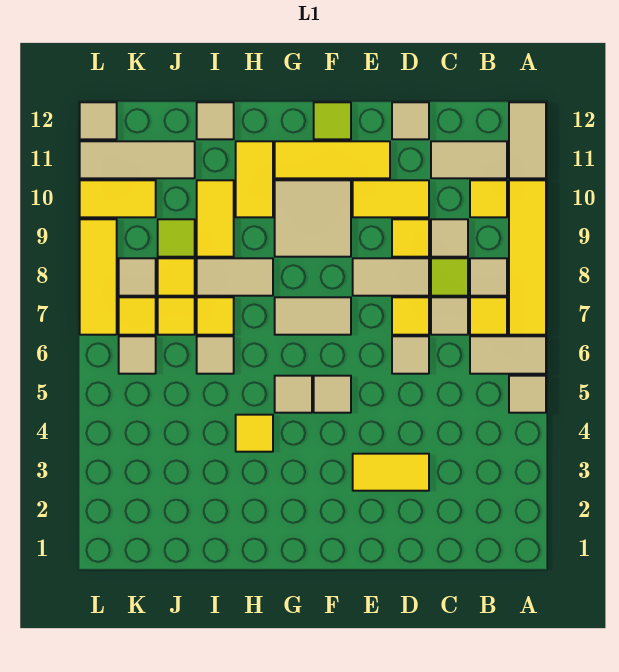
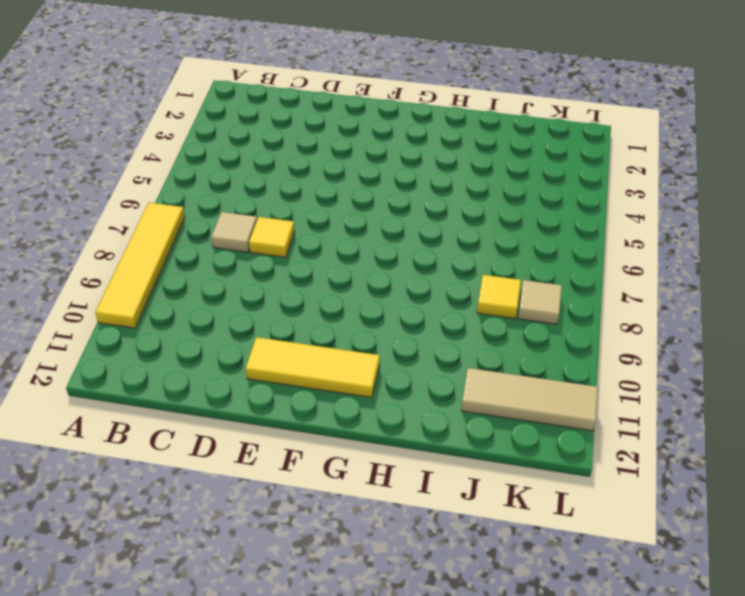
none -> tan tile A5 level 1
none -> tan tile A6:B6 level 1
none -> tan tile A11:A12 level 1
none -> yellow tile B7 level 1

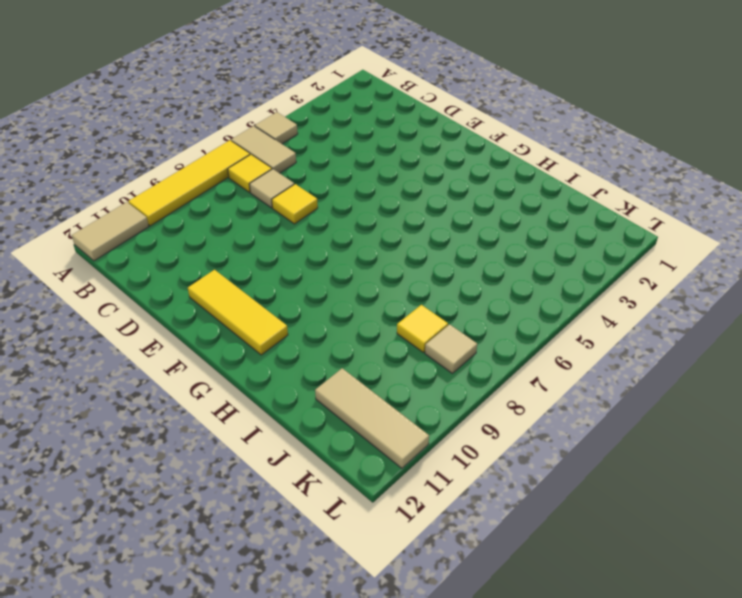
none -> tan tile B8 level 1
none -> yellow tile B10 level 1
none -> tan tile B11:C11 level 1
none -> lime tile C8 level 1

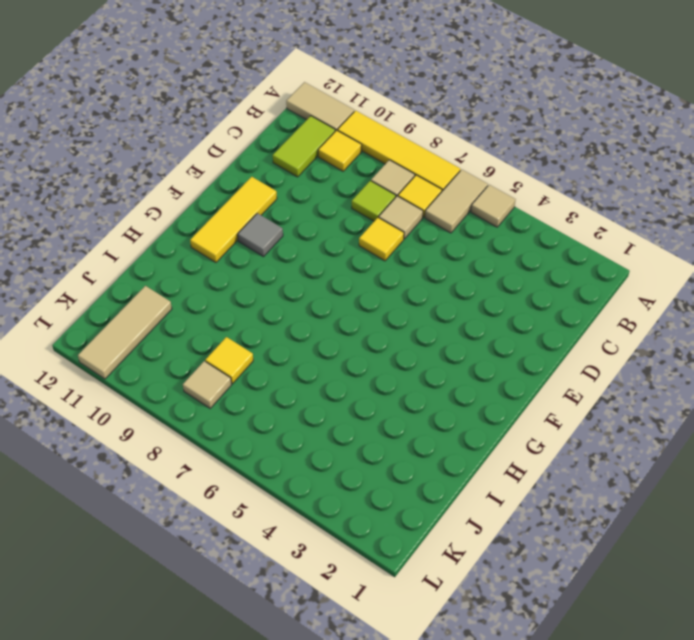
lime tile B11:C11 level 1 -> tan tile B11:C11 level 1
grey tile F10 level 1 -> tan tile F9:G10 level 1
none -> tan tile C9 level 1
none -> yellow tile D3:E3 level 1
none -> tan tile D6 level 1
none -> tan tile D8:E8 level 1

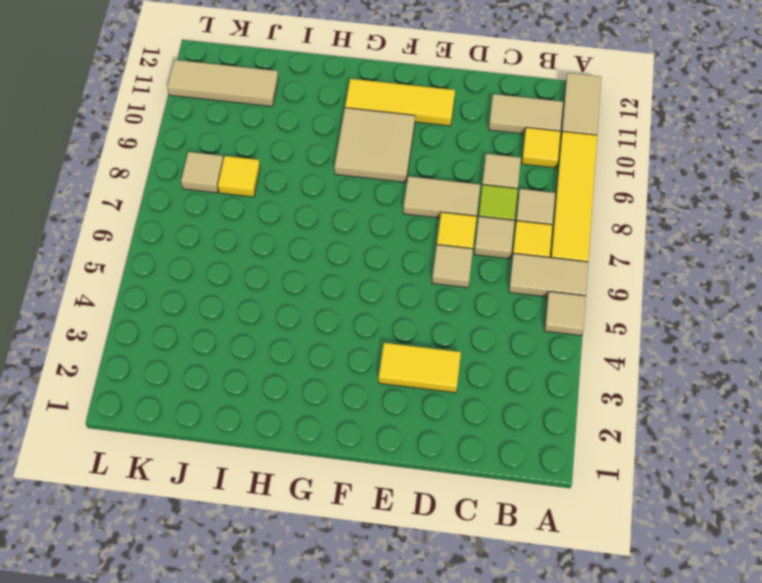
none -> yellow tile D9 level 1
none -> yellow tile D10:E10 level 1
none -> tan tile D12 level 1
none -> tan tile F5 level 1

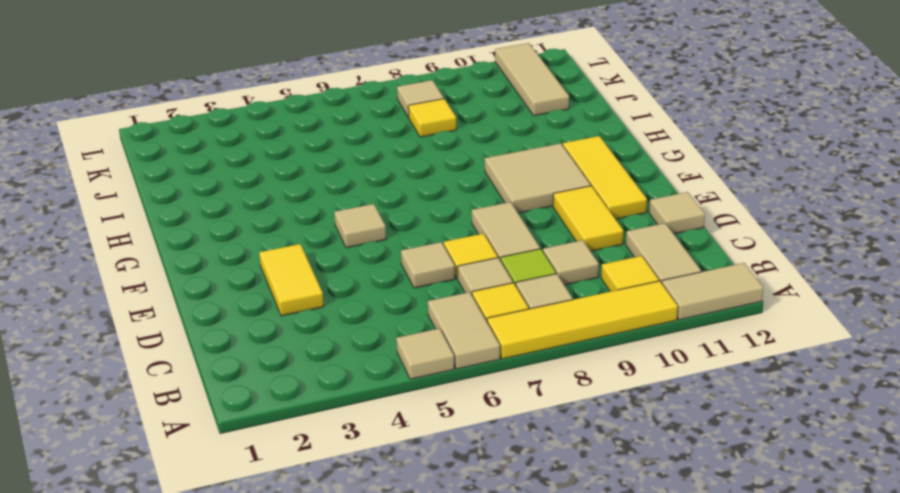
none -> yellow tile D9 level 1
none -> tan tile F7:G7 level 1
none -> lime tile F12 level 1
none -> tan tile G5 level 1

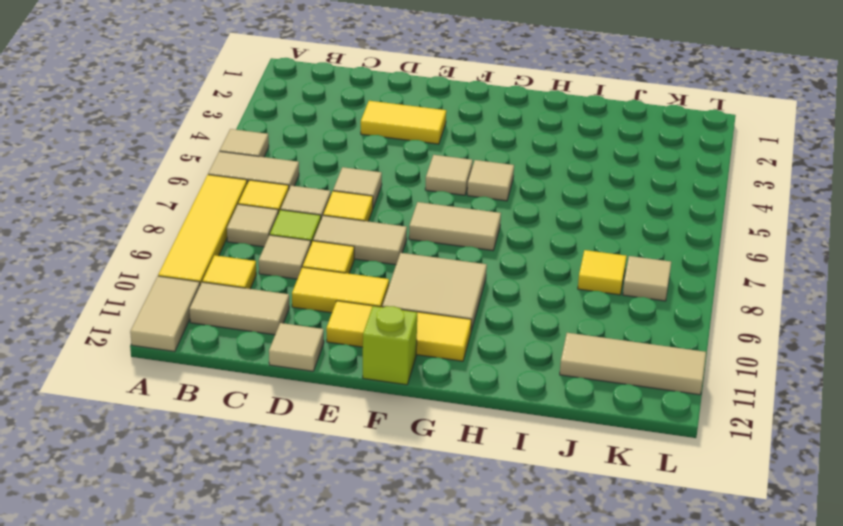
lime brick F12 level 1 -> lime tile F12 level 1
none -> yellow tile H4 level 1
none -> tan tile H8:I8 level 1
none -> yellow tile H10:H11 level 1
none -> tan tile I6 level 1

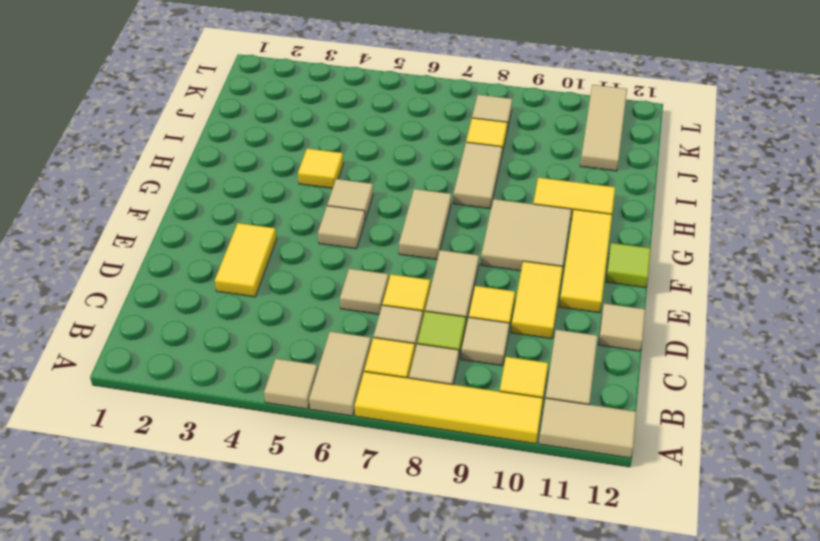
none -> tan tile I6 level 1
none -> yellow tile I7 level 1
none -> yellow tile I9:I10 level 1
none -> tan tile I12 level 1

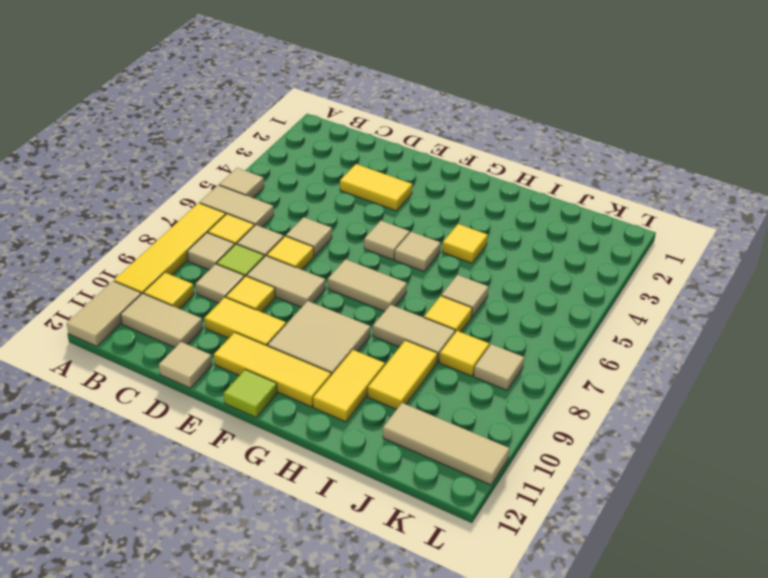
none -> tan tile I12 level 1
none -> yellow tile J7 level 1
none -> lime tile J9 level 1
none -> tan tile K6 level 1

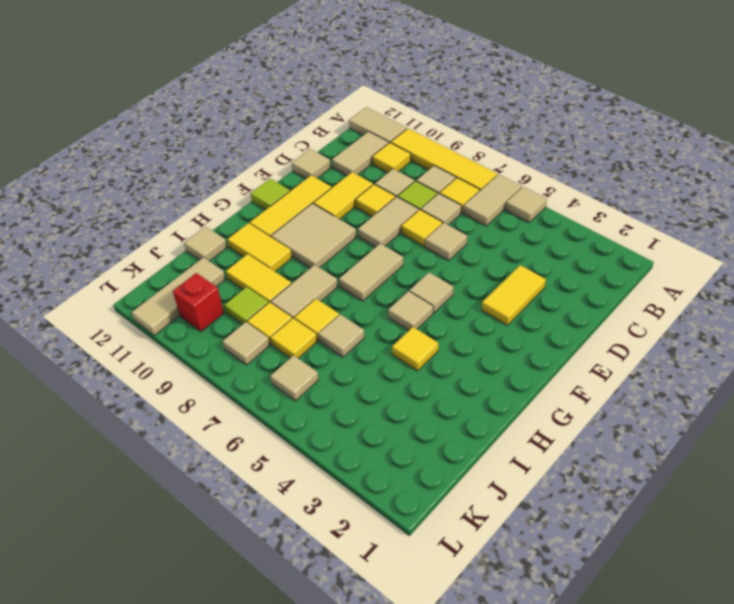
red brick K10 level 1 -> yellow tile K10:L10 level 1
none -> yellow tile K7 level 1
none -> yellow tile L7:L9 level 1
none -> tan tile L12 level 1

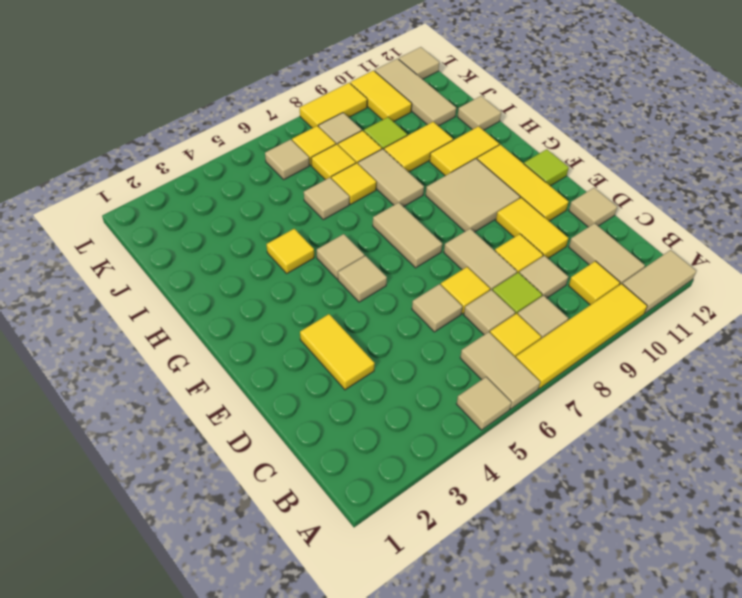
yellow tile L8:L9 level 1 -> yellow tile L7:L9 level 1

